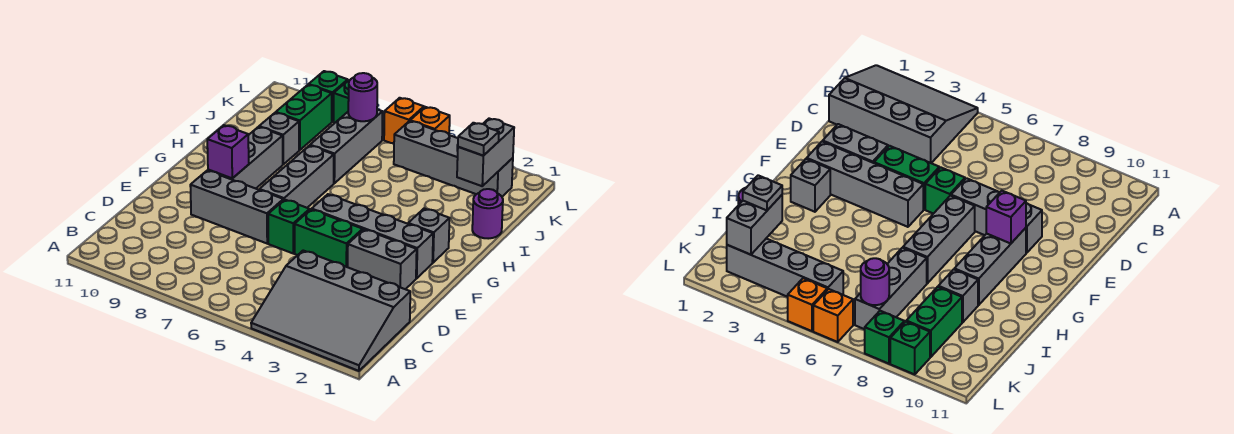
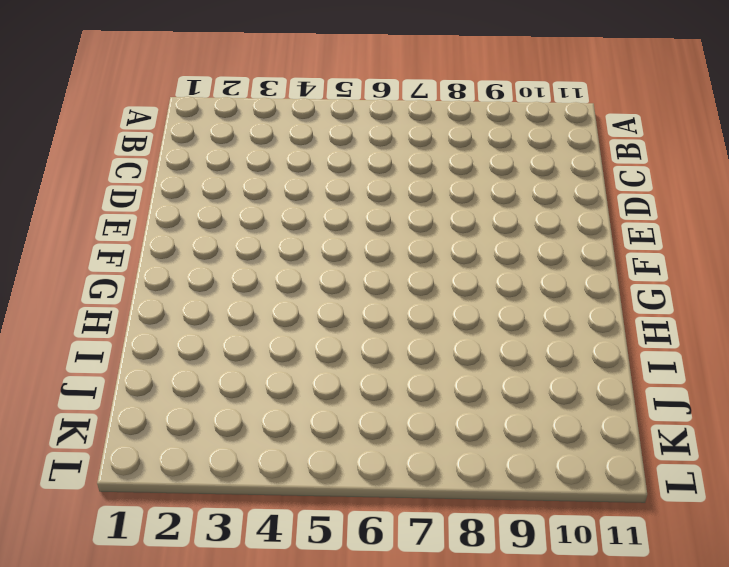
none -> grey slope A1:C4 level 1 top C
none -> grey brick E2:E3 level 1
none -> green brick E4:E5 level 1

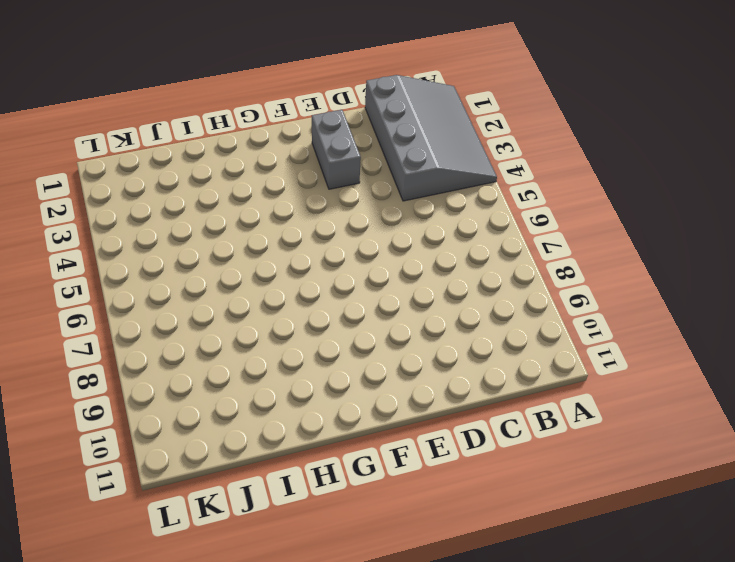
none -> green brick E4:E5 level 1
none -> green brick E6 level 1
none -> grey brick E7:E9 level 1

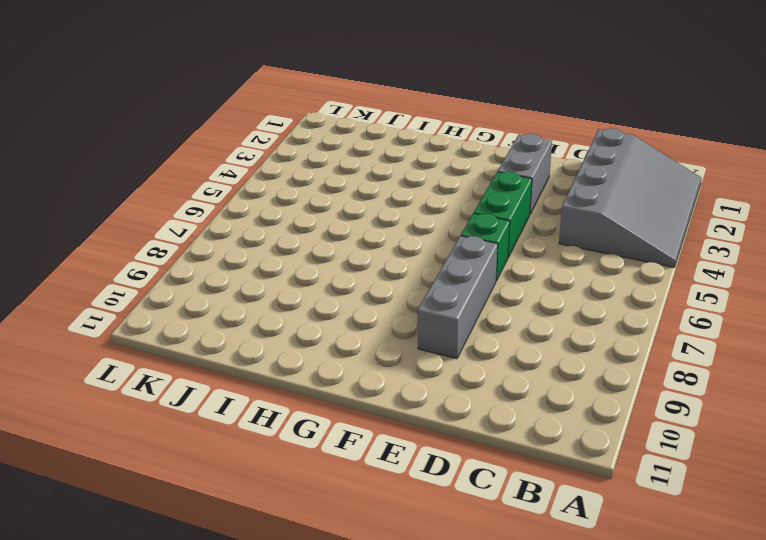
none -> grey brick F2:F5 level 1
none -> grey brick F7:H7 level 1
none -> grey brick F9:H9 level 1

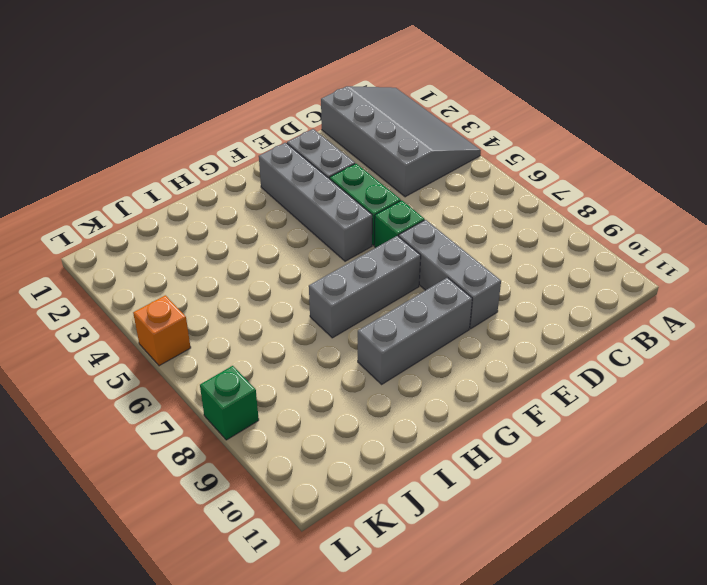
none -> grey brick G2 level 1
none -> purple round brick I1 level 1
none -> grey brick I7:K7 level 1

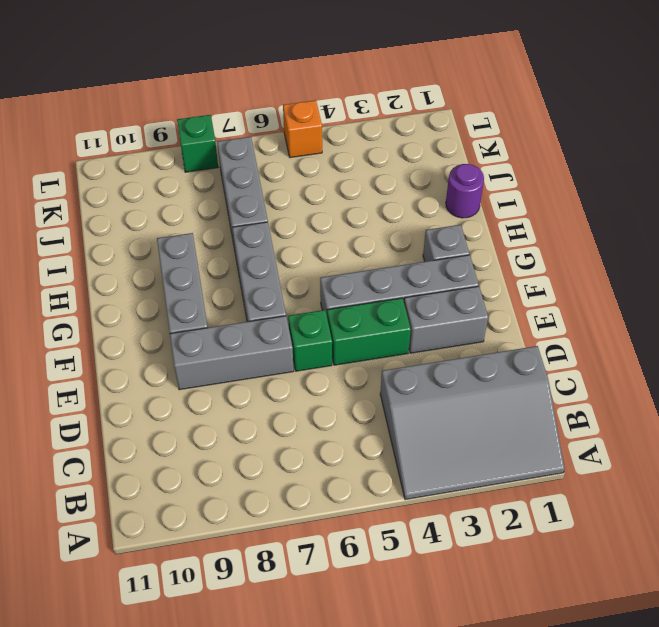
none -> grey brick I9 level 1
none -> green brick J9:K9 level 1
none -> grey brick K2:K5 level 1

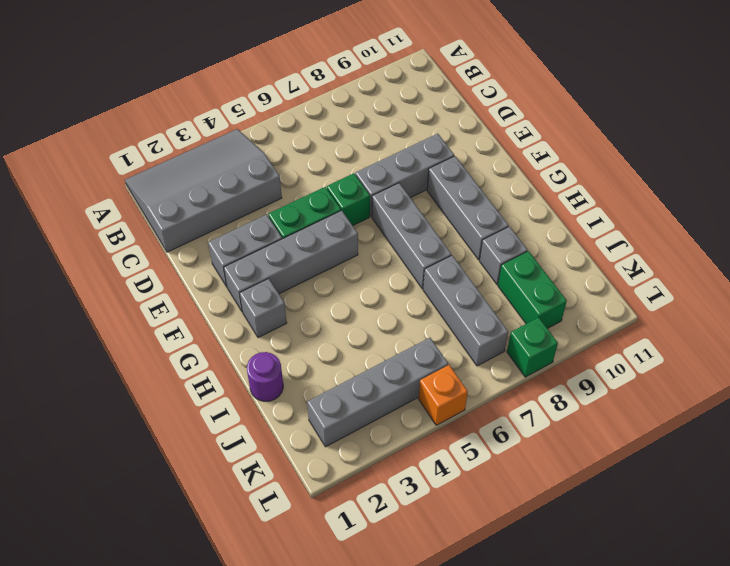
none -> orange brick L6 level 1
none -> green brick L9 level 1
none -> purple brick F9 level 2

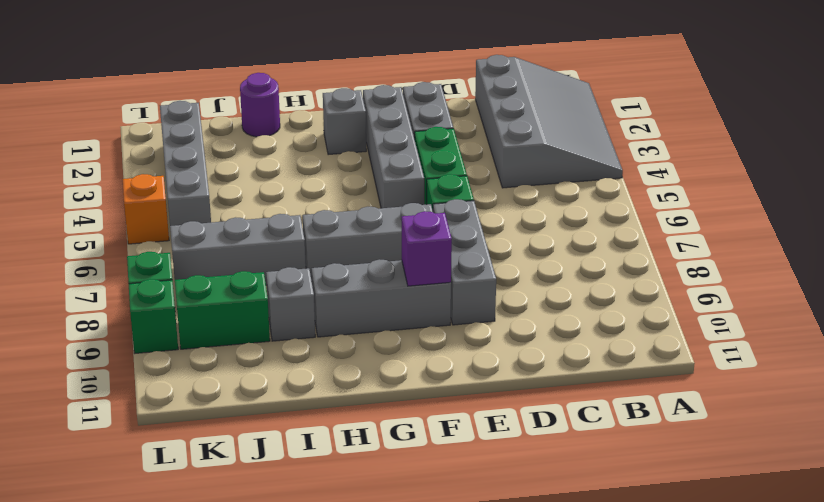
none -> orange brick L6 level 1
none -> grey brick J2:K2 level 2
none -> purple round brick K7 level 2

